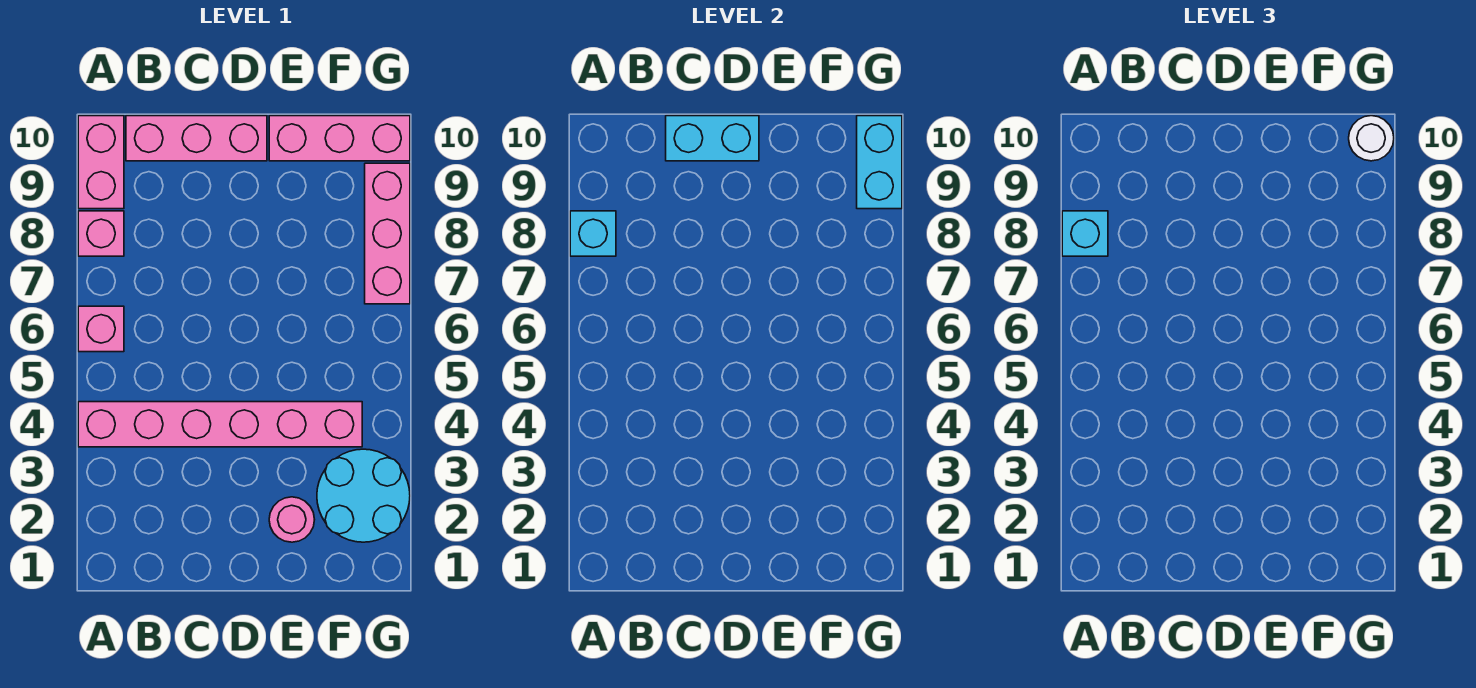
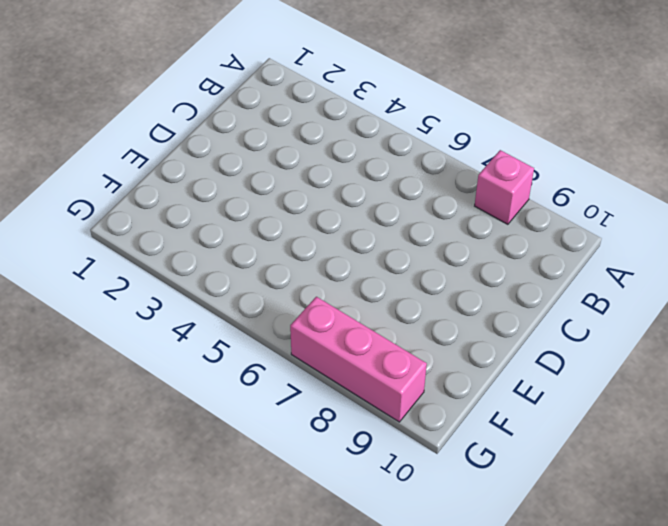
none -> pink brick A4:F4 level 1
none -> pink brick A6 level 1
none -> pink brick A9:A10 level 1

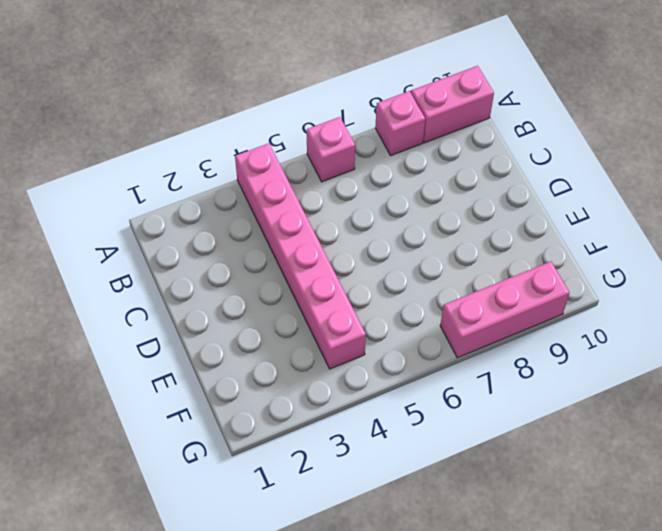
none -> pink brick B10:D10 level 1
none -> pink round brick E2 level 1
none -> pink brick E10:G10 level 1

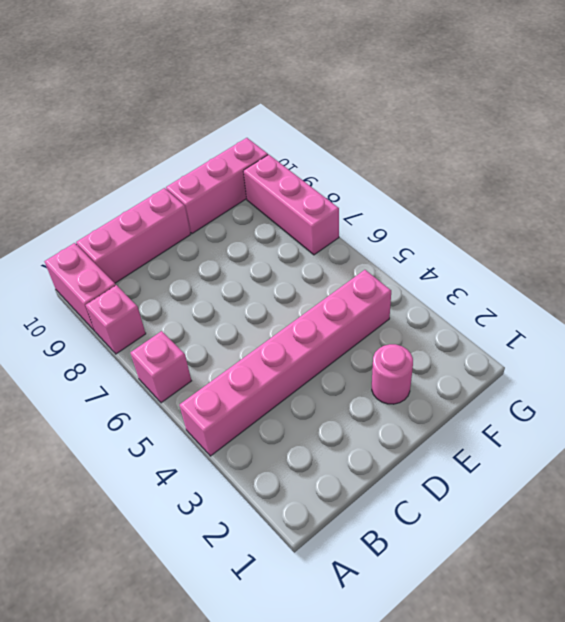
none -> cyan round brick F2:G3 level 1
none -> cyan brick A8 level 2
none -> cyan brick C10:D10 level 2

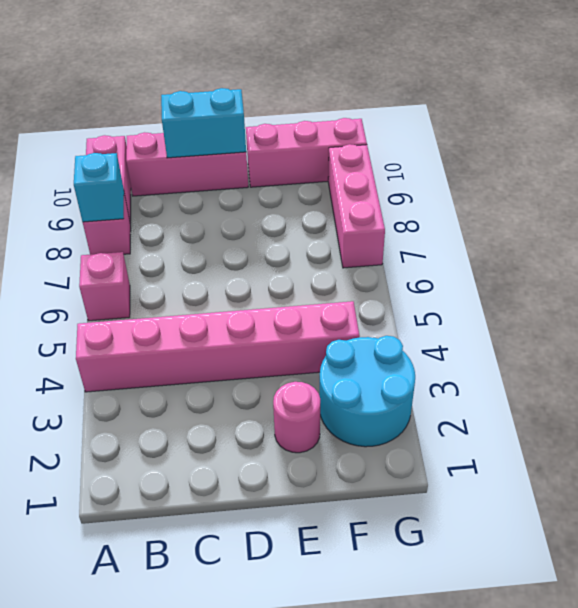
none -> cyan brick G9:G10 level 2
none -> cyan brick A8 level 3
none -> white round brick G10 level 3

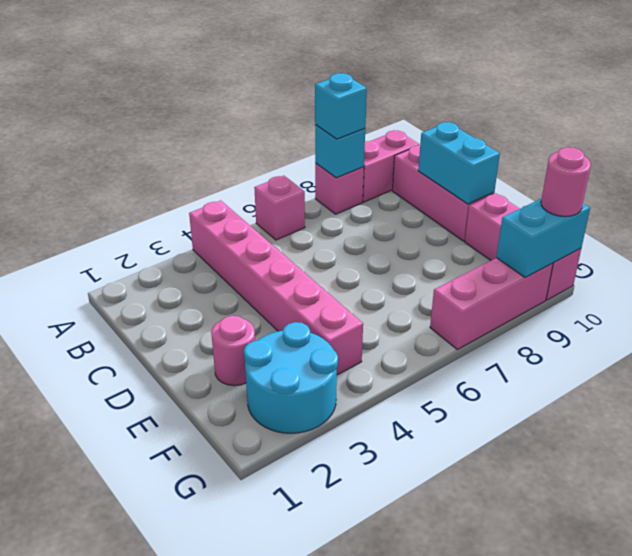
pink round brick G10 level 3 -> white round brick G10 level 3

